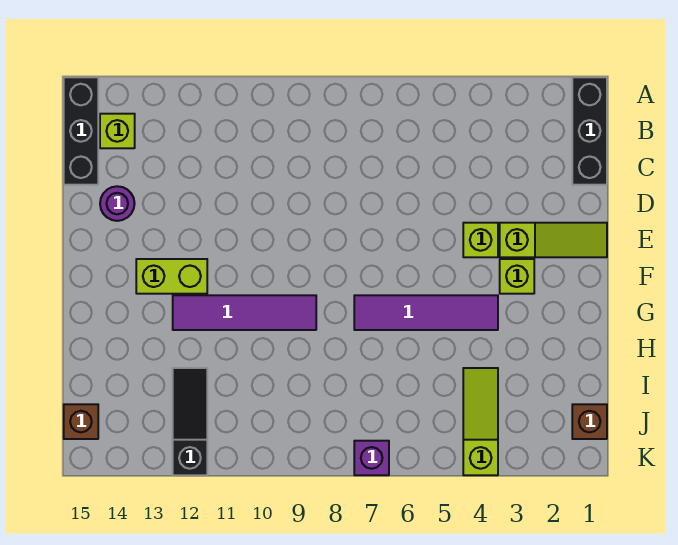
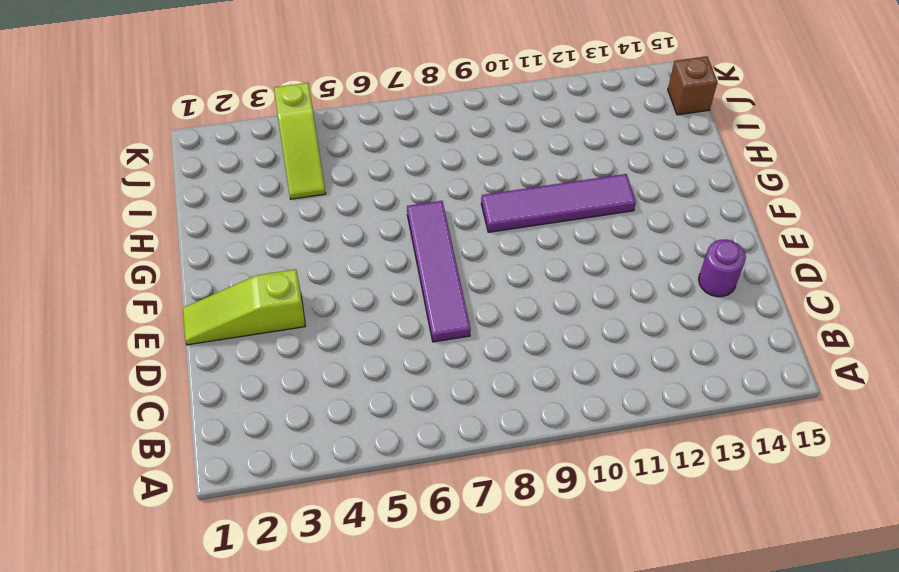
purple tile D7:G7 level 1 -> purple tile G4:G7 level 1
none -> black brick A1:C1 level 1
none -> black brick A15:C15 level 1
none -> lime brick B14 level 1

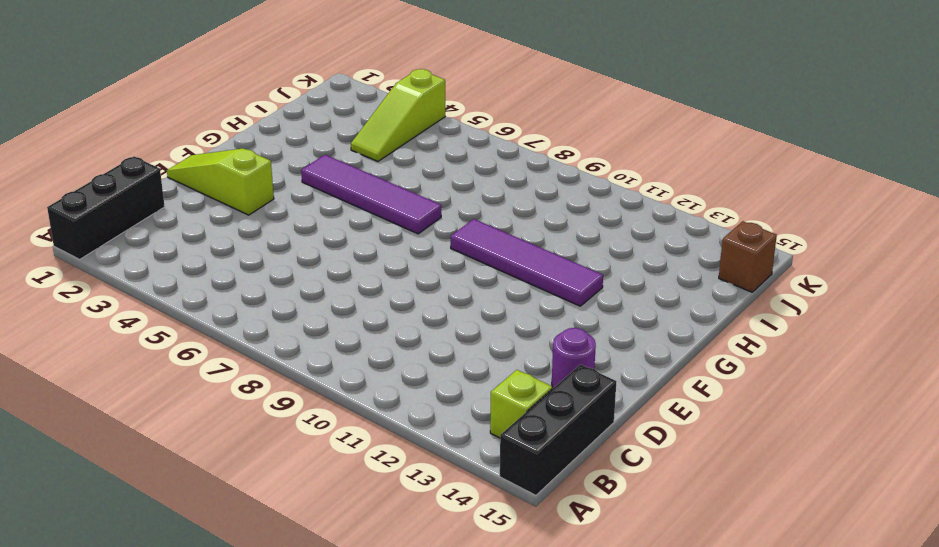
none -> lime brick E4 level 1
none -> lime brick F3 level 1
none -> lime brick F12:F13 level 1

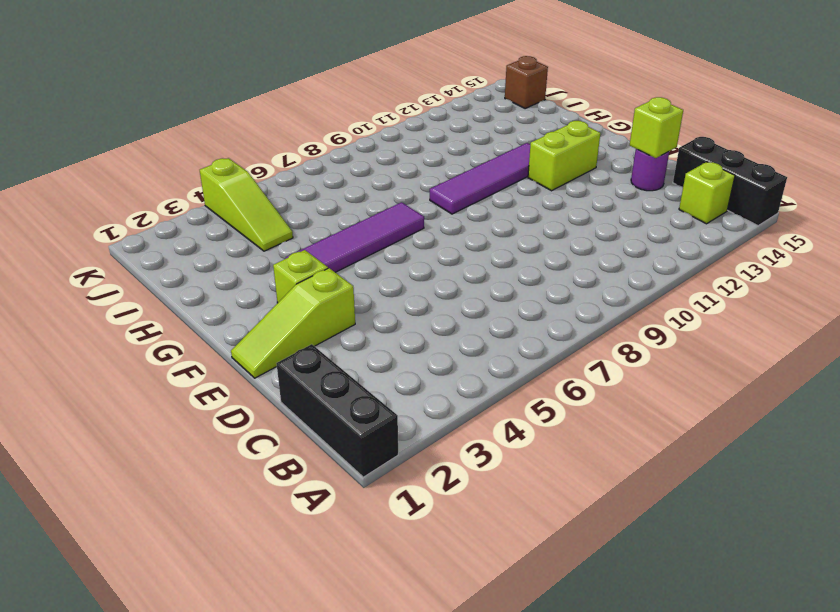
lime brick D14 level 2 -> lime brick E4 level 1
none -> black slope I12:K12 level 1 top K
none -> brown brick J1 level 1
none -> purple brick K7 level 1

